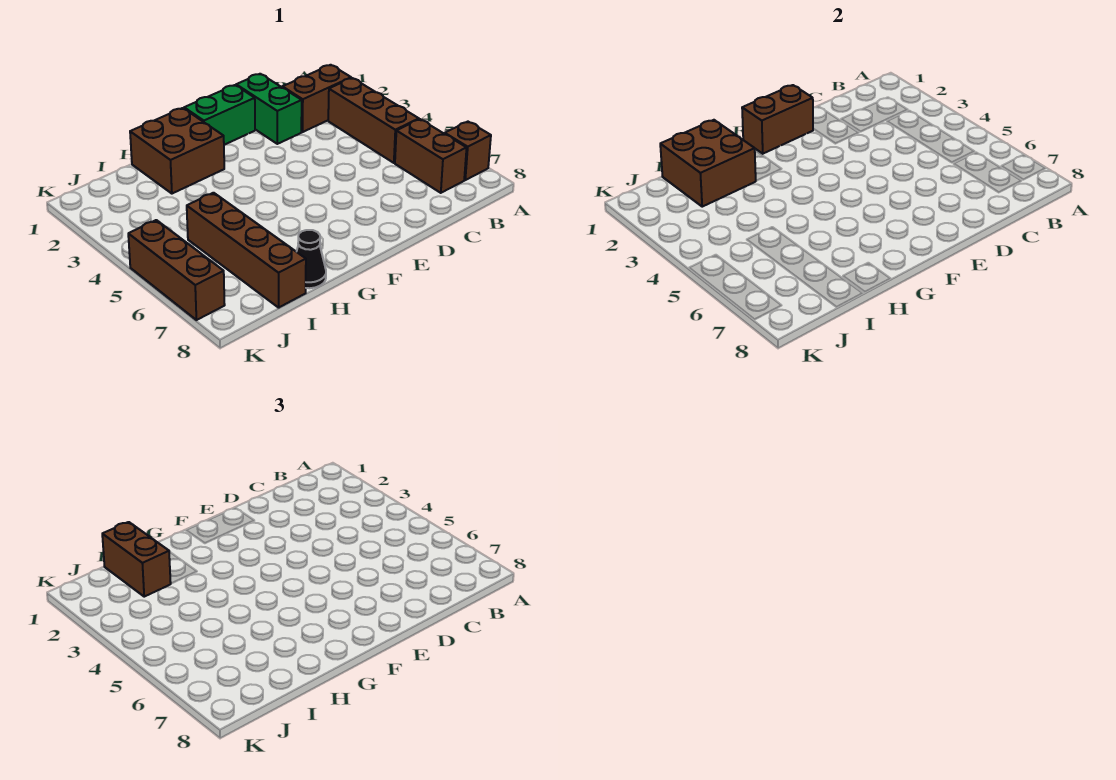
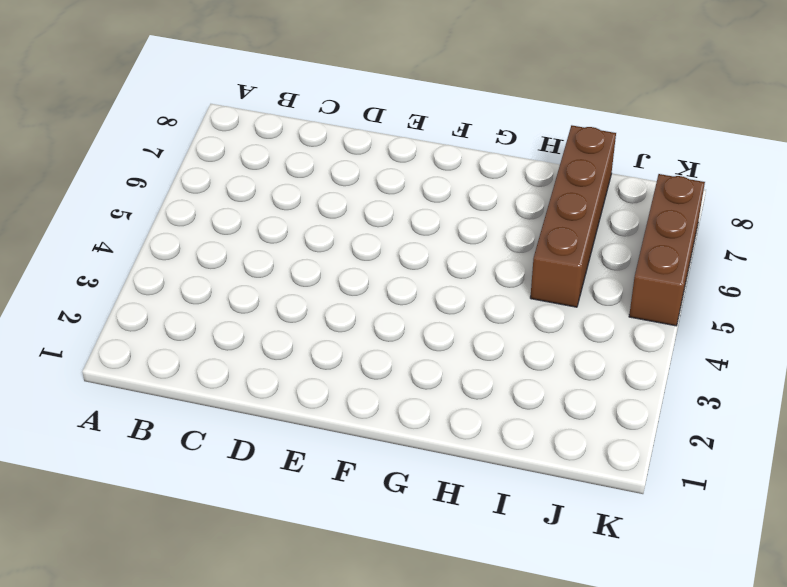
none -> brown brick A7 level 1
none -> brown brick B2:C2 level 1
none -> brown brick B3:B5 level 1

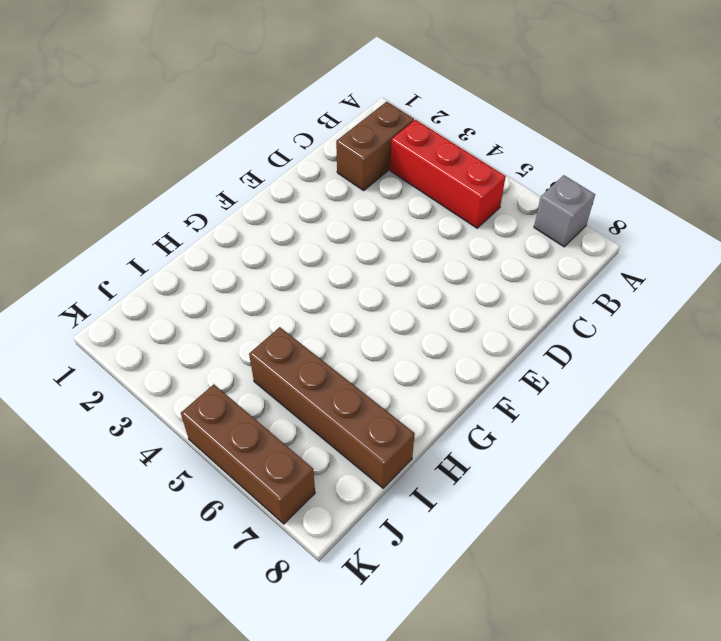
grey brick A7 level 1 -> brown brick A7 level 1
red brick B3:B5 level 1 -> brown brick B3:B5 level 1
none -> brown brick B6:B7 level 1
none -> green brick D1:D2 level 1
none -> green brick E1:F1 level 1

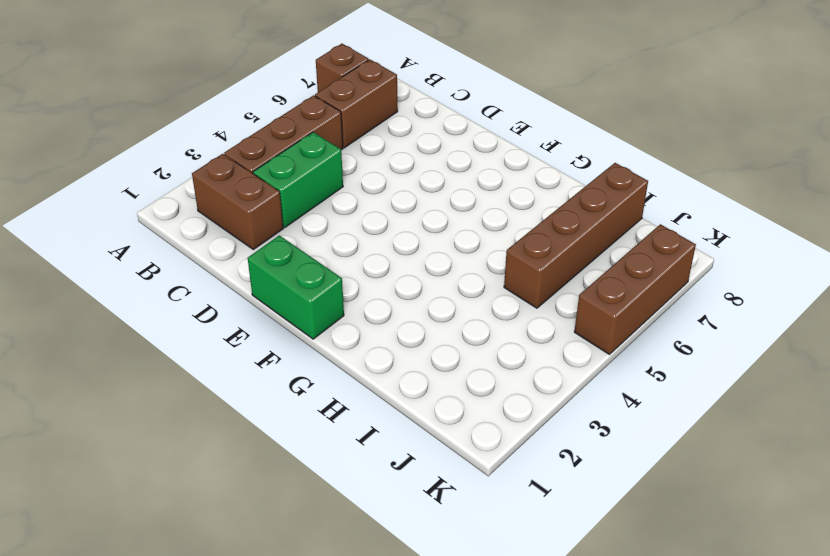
green brick C3:C4 level 1 -> green brick D1:D2 level 1
none -> brown brick G1:H2 level 1
none -> black cone H8 level 1
none -> brown brick E1:F1 level 2

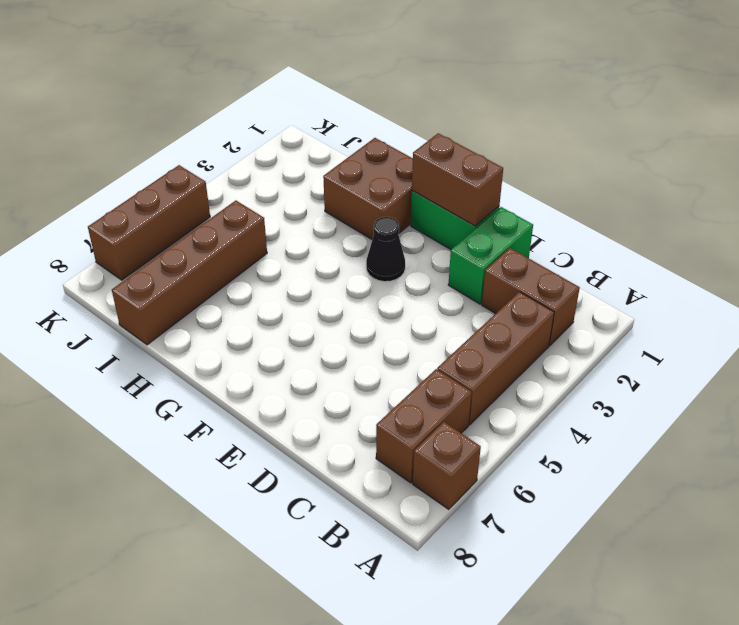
black cone F3 level 1 -> black cone H8 level 1
none -> brown brick H1:I2 level 2
none -> brown brick I1:I2 level 3

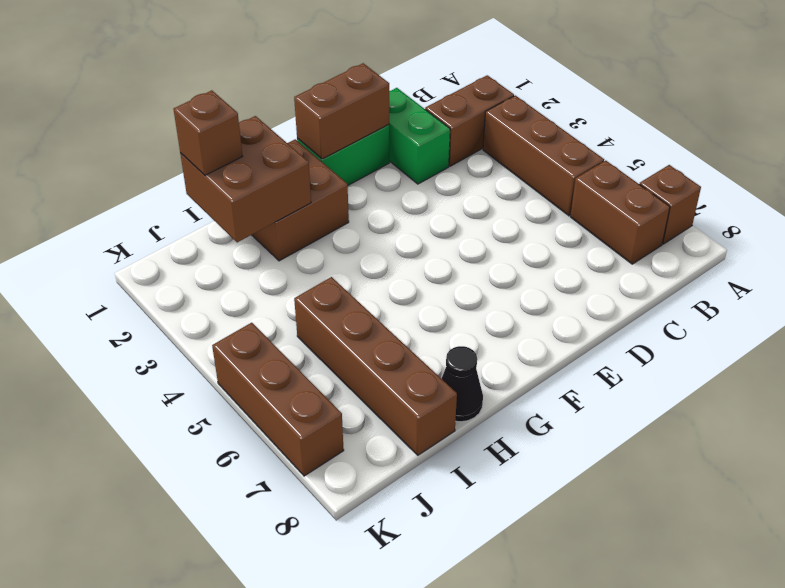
brown brick I1 level 3 -> brown brick I1:I2 level 3

